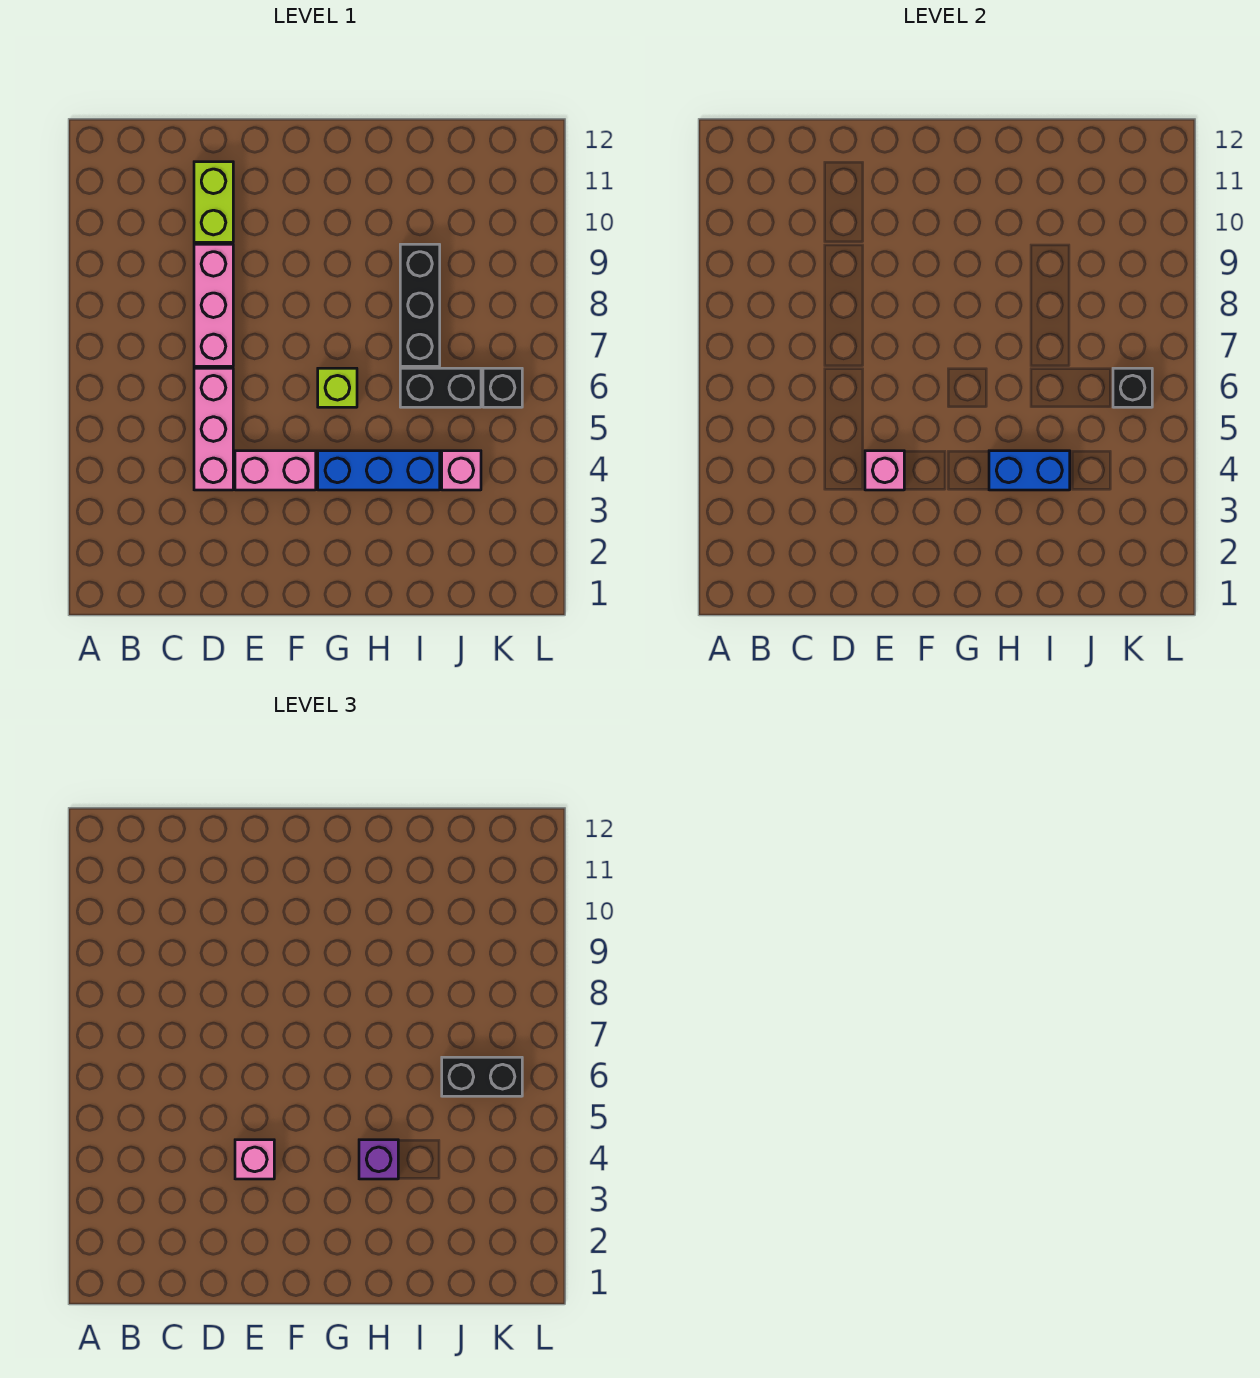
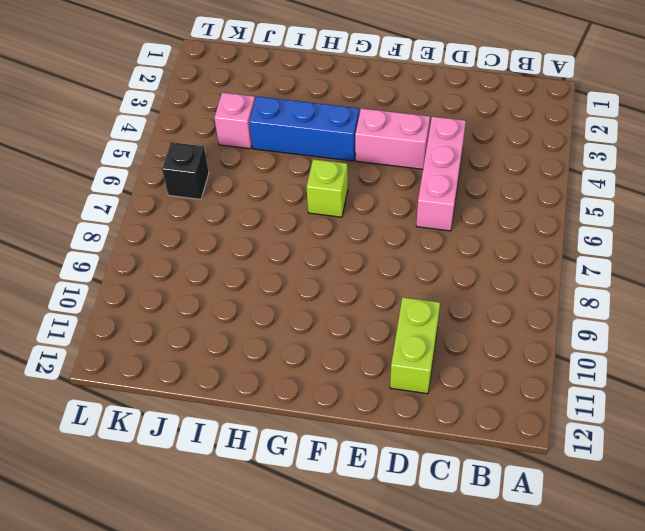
none -> pink brick D7:D9 level 1
none -> black brick I6:J6 level 1
none -> black brick I7:I9 level 1

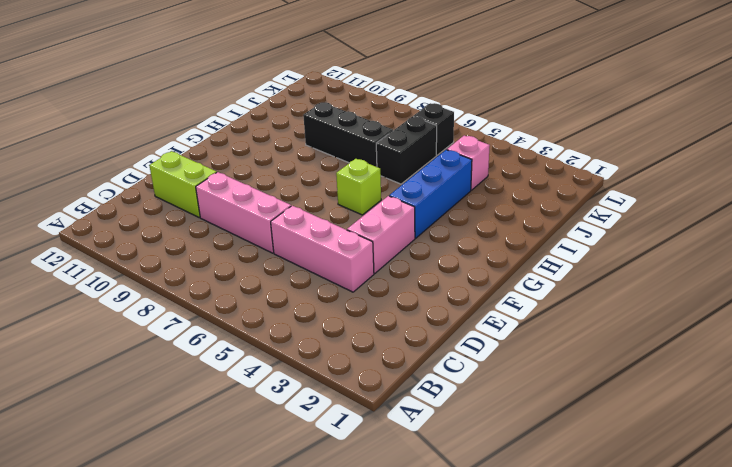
none -> pink brick E4 level 2
none -> blue brick H4:I4 level 2
none -> black brick K6 level 2

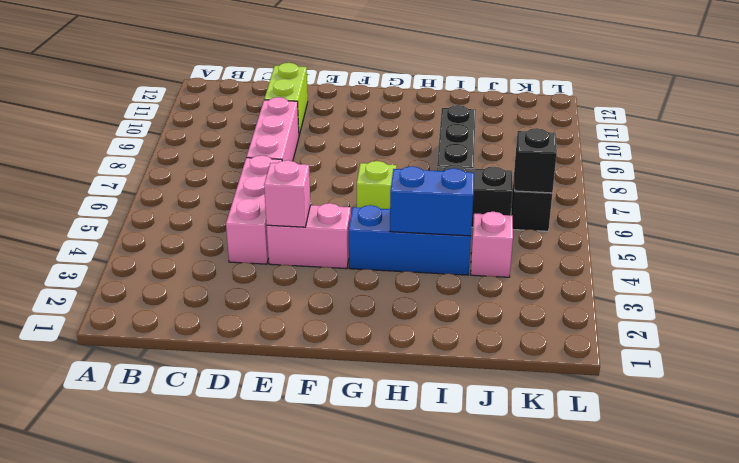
none -> pink brick E4 level 3
none -> purple brick H4 level 3
none -> black brick J6:K6 level 3

